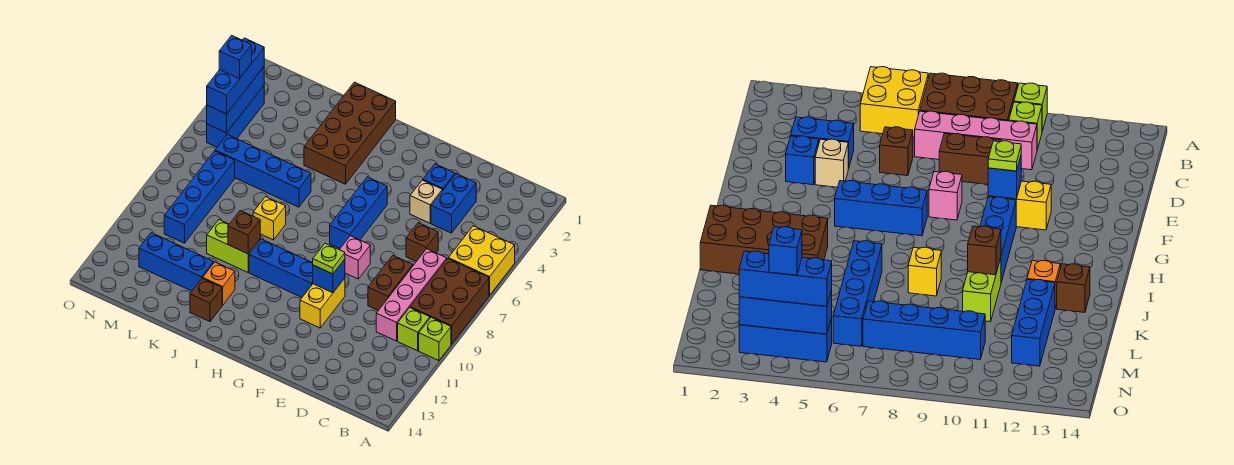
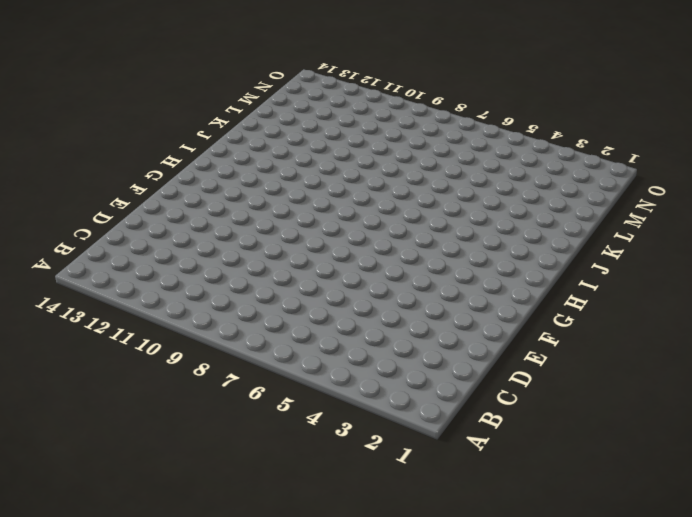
none -> yellow brick A5:B6 level 1
none -> brown brick A7:B9 level 1
none -> lime brick A10 level 1

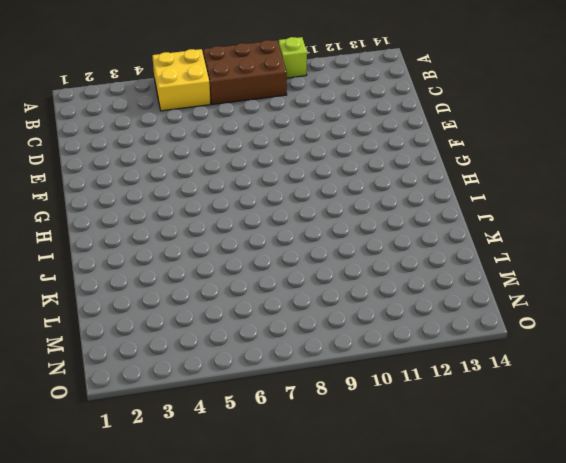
none -> lime brick B10 level 1
none -> pink brick C7:C10 level 1
none -> blue brick D3:D4 level 1

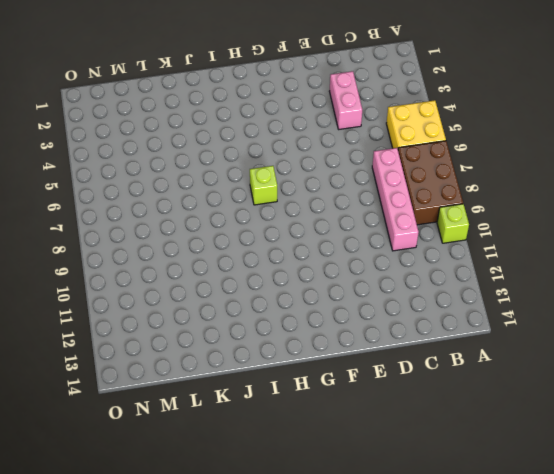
pink brick D3:D4 level 1 -> blue brick D3:D4 level 1
lime brick H7 level 1 -> lime brick B10 level 1
none -> brown brick D6 level 1
none -> brown brick D8:D9 level 1
none -> blue brick E3 level 1

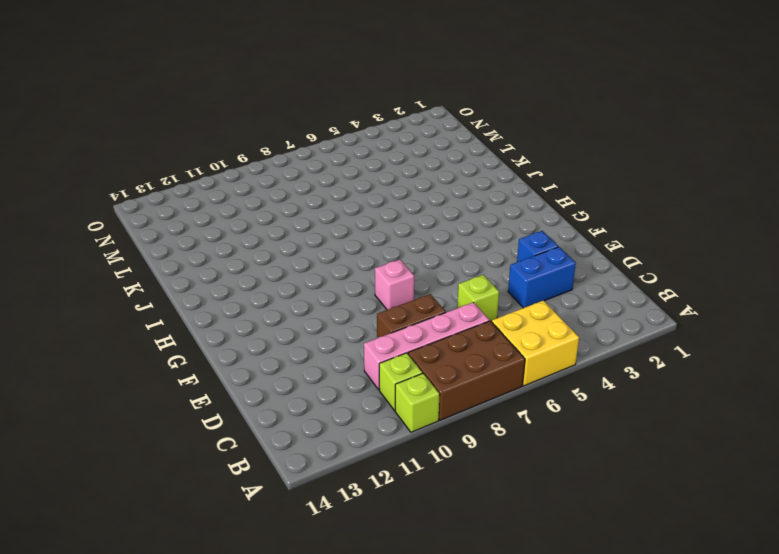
lime brick D6 level 1 -> brown brick D6 level 1
none -> tan brick E4 level 1
none -> yellow brick F10:F11 level 1
none -> blue brick G5:G7 level 1

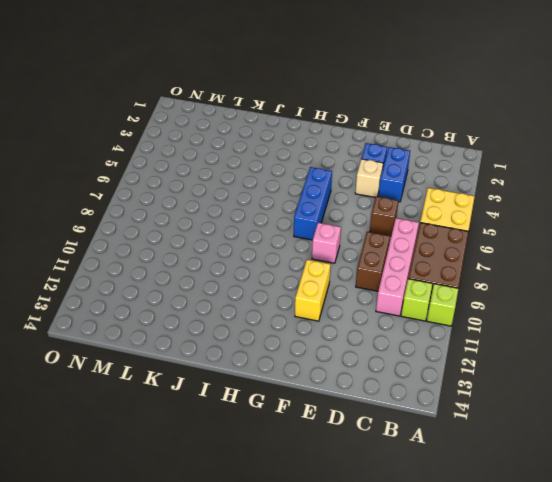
none -> blue brick G10:I10 level 1
none -> brown brick I1:J4 level 1
none -> blue brick J6:M6 level 1

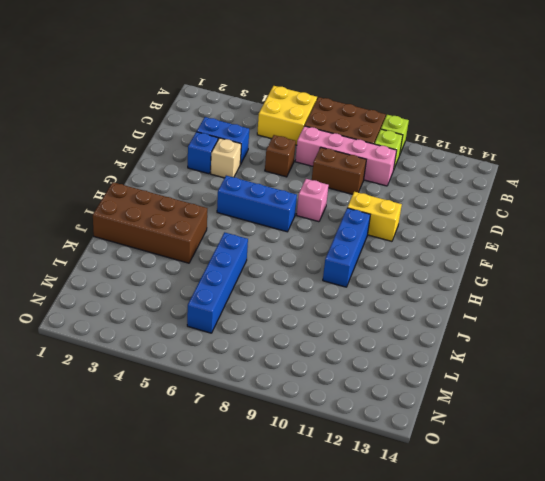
none -> yellow brick J8 level 1
none -> lime brick J10:K10 level 1
none -> orange brick J12 level 1

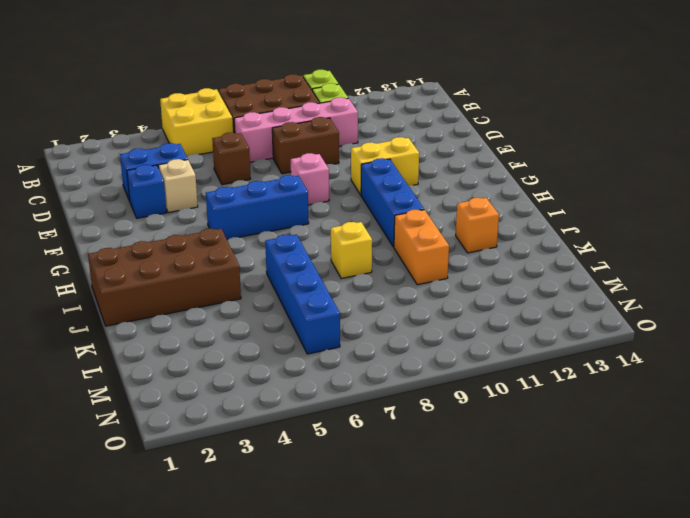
orange brick J10:K10 level 1 -> lime brick J10:K10 level 1
none -> brown brick J13 level 1
none -> blue brick K12:M12 level 1
none -> blue brick M7:M10 level 1

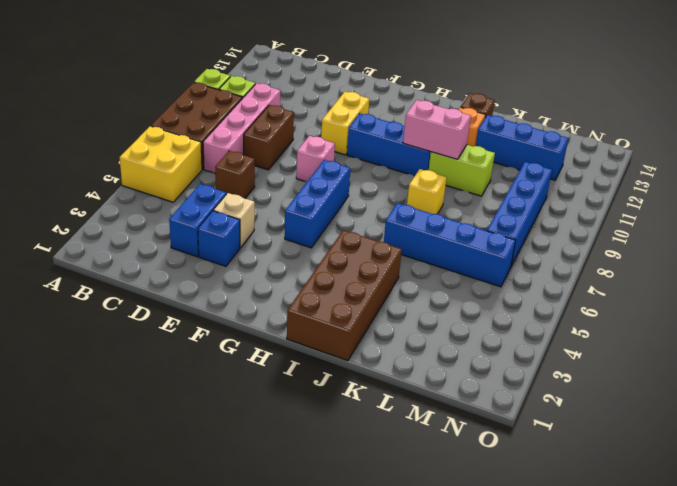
pink brick I10:J10 level 2 -> brown brick J10 level 2
none -> blue brick N3:N5 level 1
none -> blue brick F10 level 2
none -> blue brick N3:N5 level 2

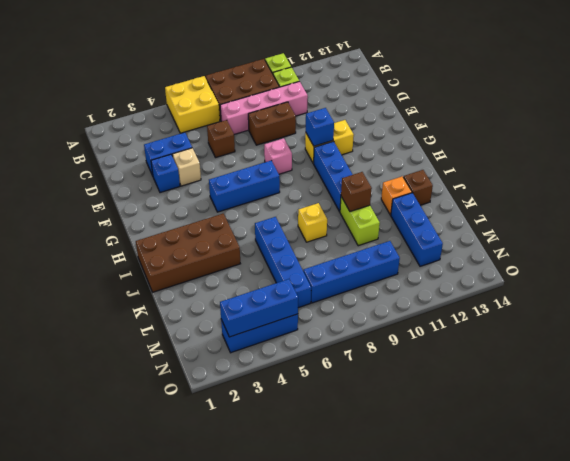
none -> lime plate F10 level 3
none -> blue brick N3:N5 level 3
none -> blue brick N4 level 4

